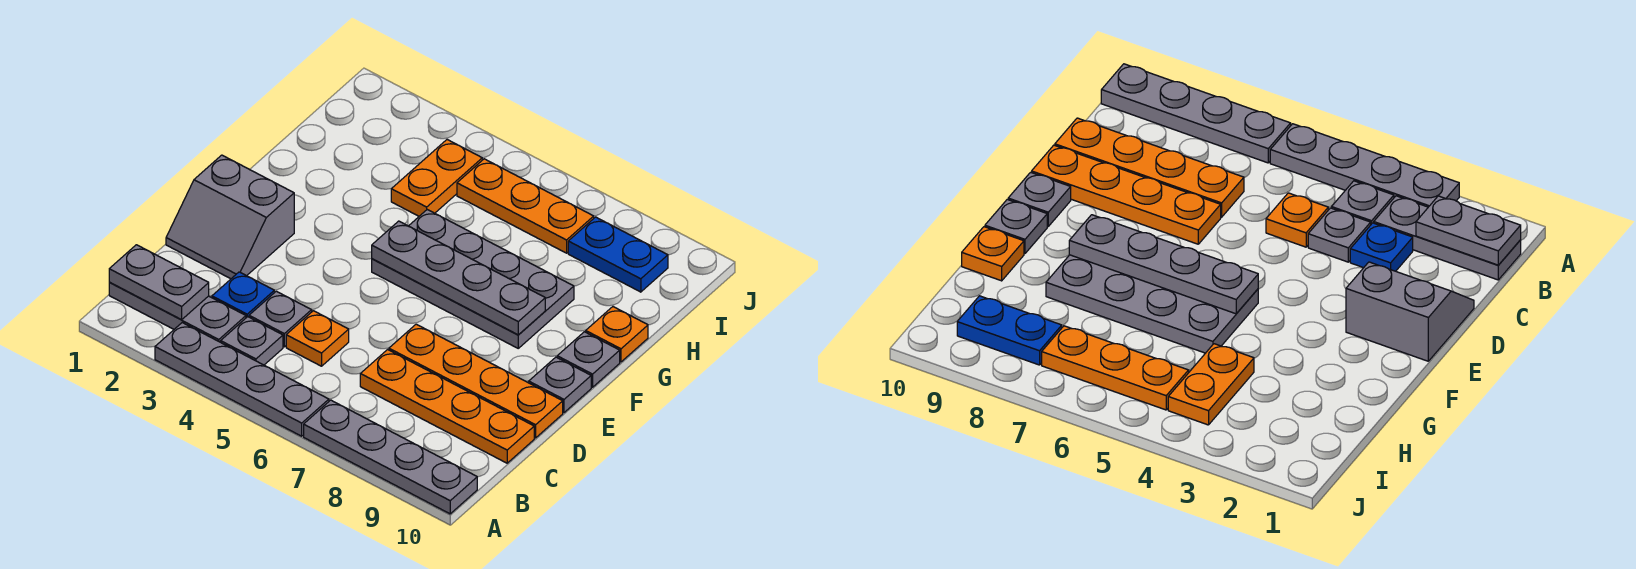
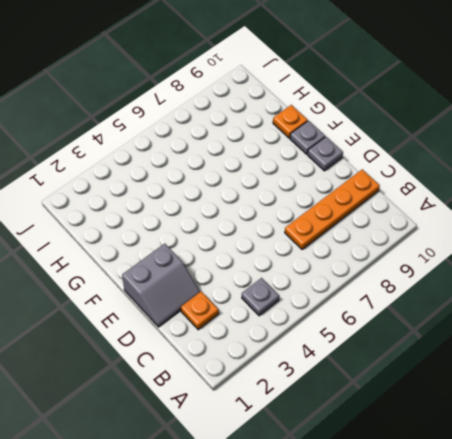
orange plate C2 level 1 -> orange plate C5 level 1
none -> grey plate A3:A6 level 1
none -> grey plate A7:A10 level 1
none -> grey plate B1:B3 level 1

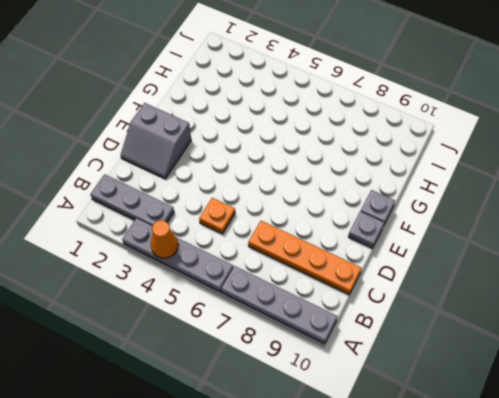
orange cone A4 level 2 -> none
none -> grey plate B4 level 1
none -> blue plate C3 level 1
none -> grey plate C4 level 1

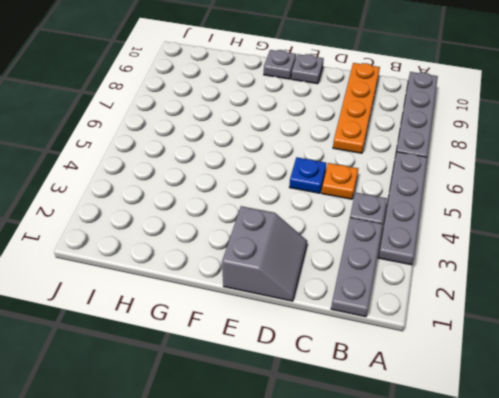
blue plate D5 level 1 -> blue plate C3 level 1
none -> grey plate C4 level 1
none -> orange plate D7:D10 level 1
none -> grey plate F5:G8 level 1

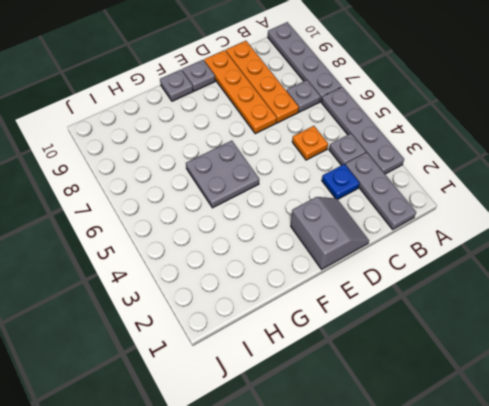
grey plate B7 level 1 -> grey plate C4 level 1
grey plate F5:G6 level 1 -> grey plate F5:G8 level 1
none -> orange plate G10 level 1
none -> orange plate H4:I4 level 1
none -> orange plate I5:I7 level 1

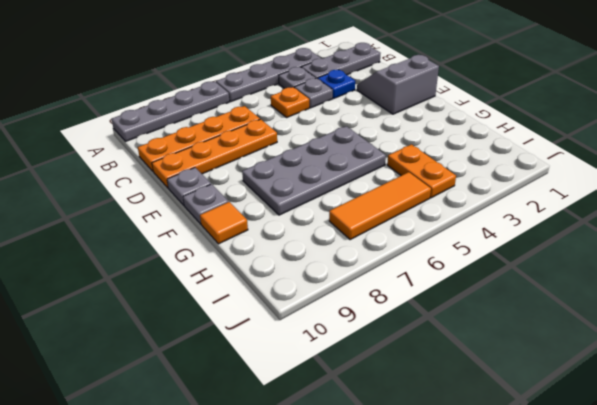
orange tile G10 level 1 -> orange plate G10 level 1
orange tile I5:I7 level 1 -> orange plate I5:I7 level 1
none -> blue plate I8:I9 level 1
none -> grey plate B1:B2 level 2
none -> grey plate F5:F8 level 2

